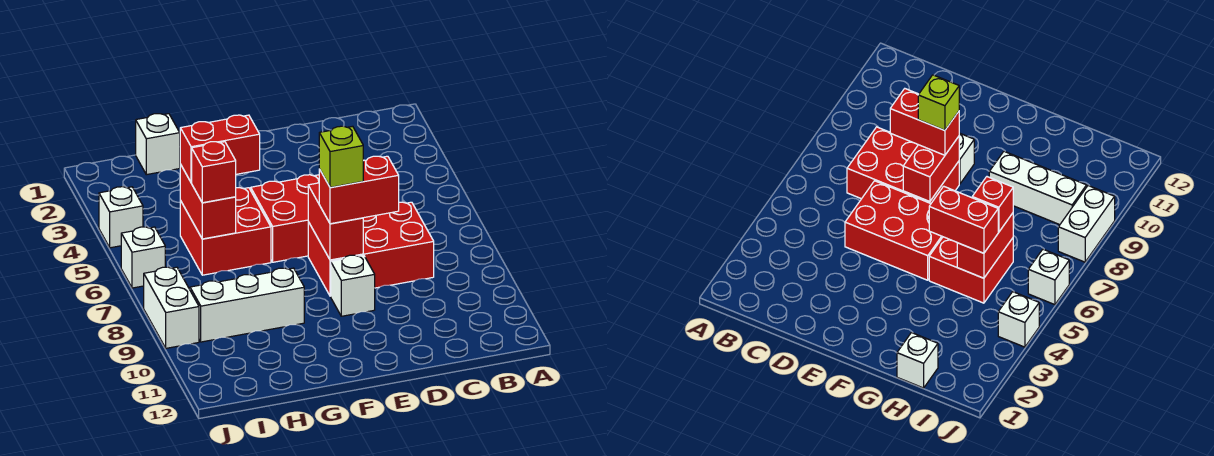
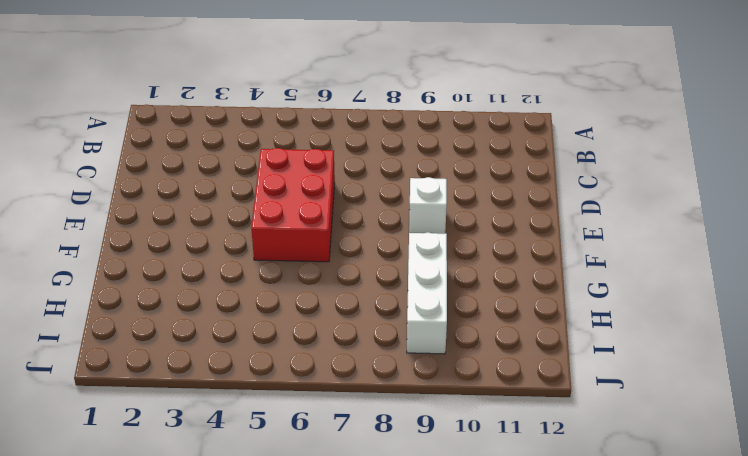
none -> red brick C7:E8 level 1
none -> red brick G5:H6 level 1
none -> white brick H1 level 1

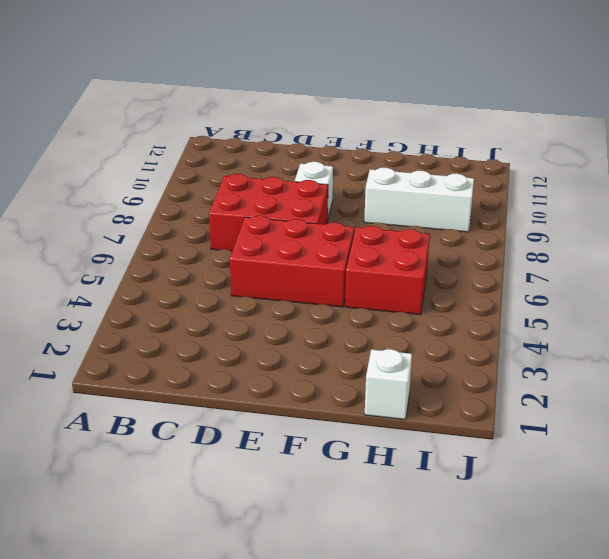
none -> white brick J4 level 1
none -> white brick J6 level 1
none -> white brick J8:J9 level 1

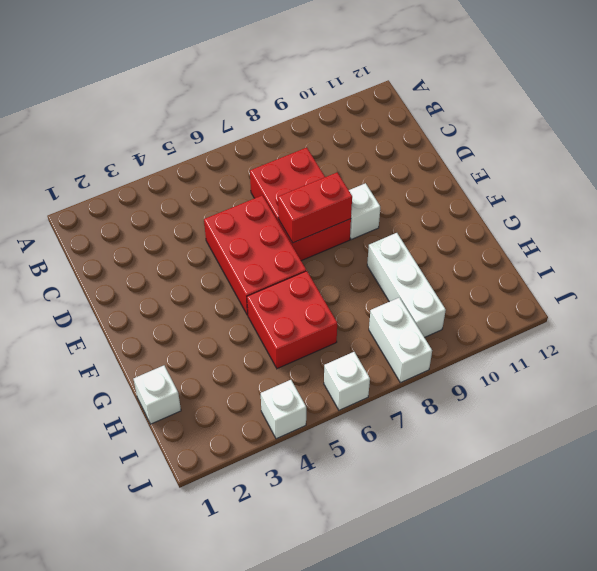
white brick I8:J8 level 1 -> white brick J8:J9 level 1
none -> red brick H5:H6 level 2
none -> red brick D8:E8 level 3
none -> red brick G5:H5 level 3

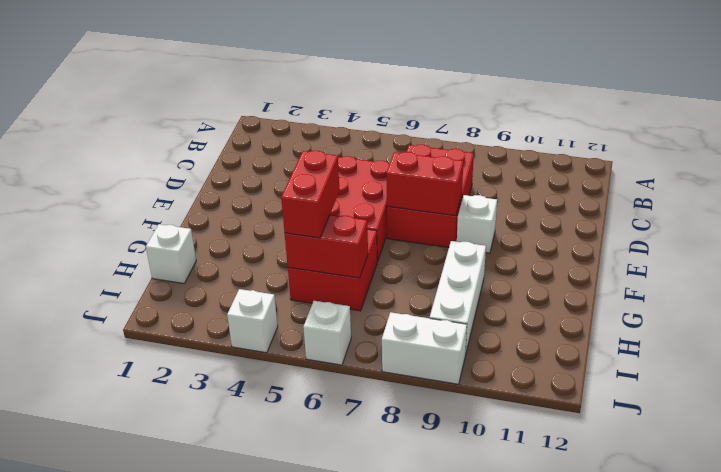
none -> red brick D8:E8 level 3
none -> red brick H6 level 3
none -> lime brick E8 level 4

